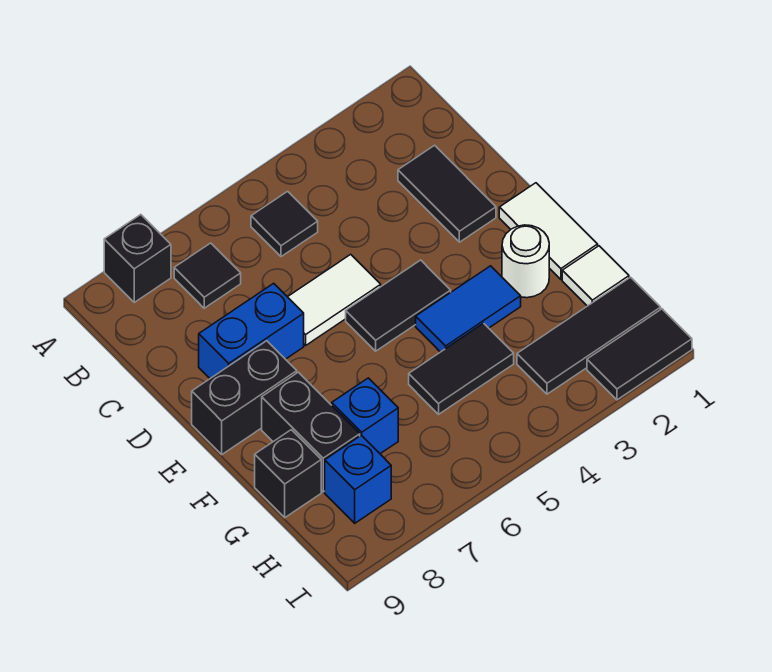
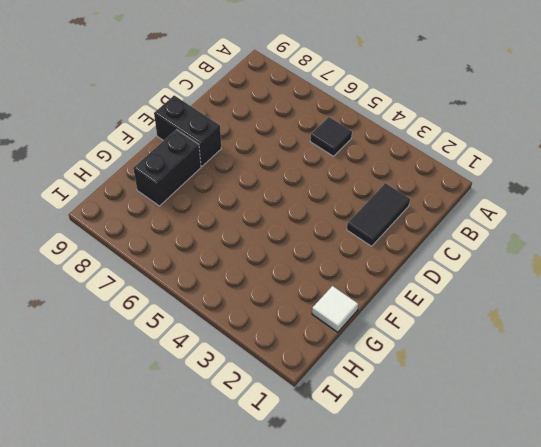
none -> black brick A8 level 1
none -> black tile B7 level 1
none -> white tile D5:D6 level 1

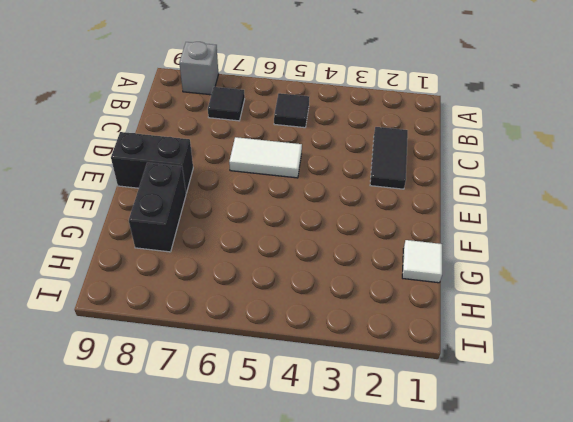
grey brick A8 level 1 -> black brick A8 level 1
none -> blue brick D7:D8 level 1
none -> white tile E1:F1 level 1
none -> black tile E4:E5 level 1

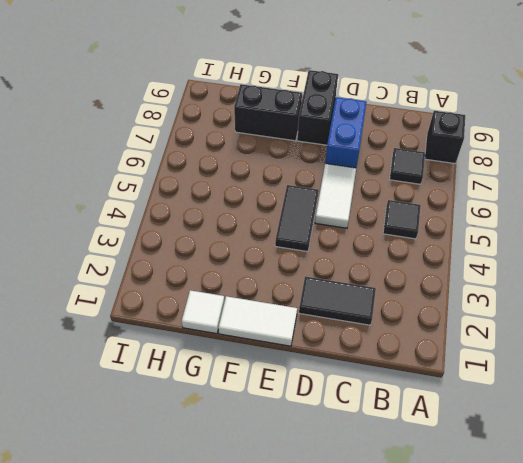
none -> white round brick F2 level 1
none -> blue tile F3:F4 level 1
none -> black tile G4:G5 level 1

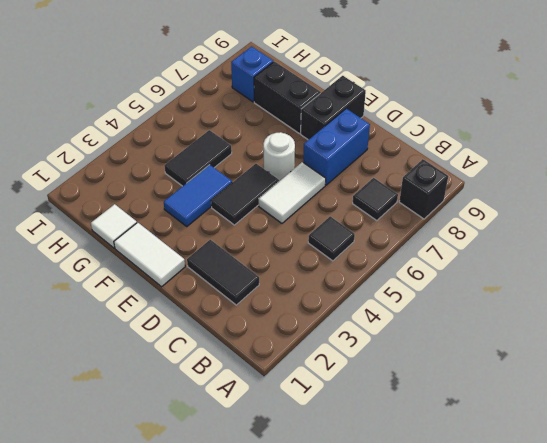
white round brick E6 level 1 -> white round brick F2 level 1
none -> blue brick G7 level 1
none -> black brick G9 level 1
none -> black tile H1:H3 level 1

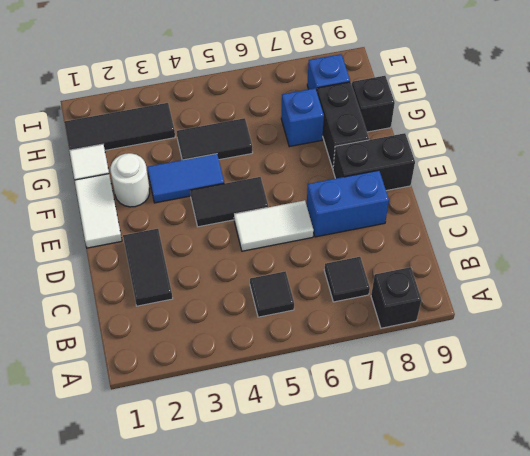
none -> black tile I1:I2 level 1

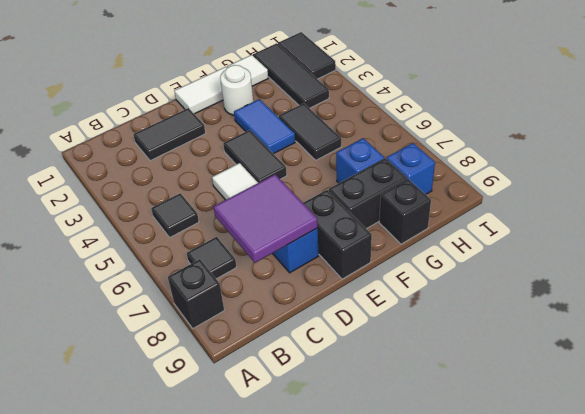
purple tile C7:D8 level 2 -> none

